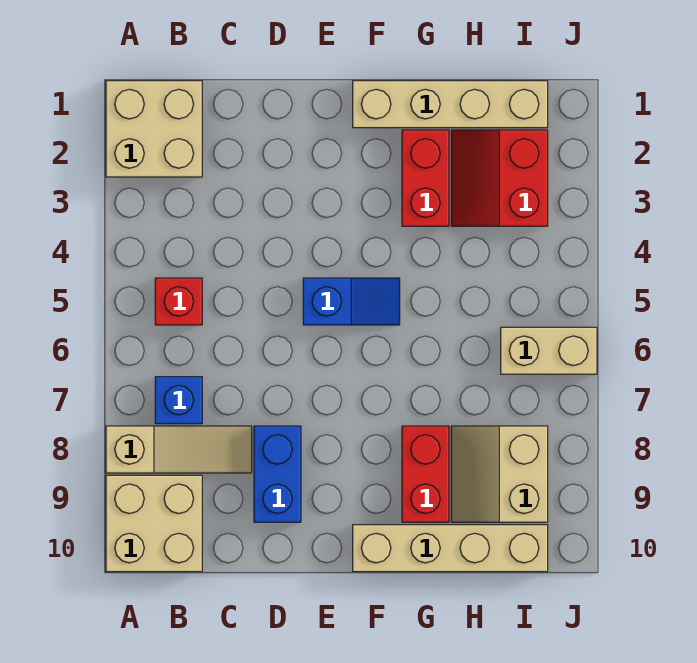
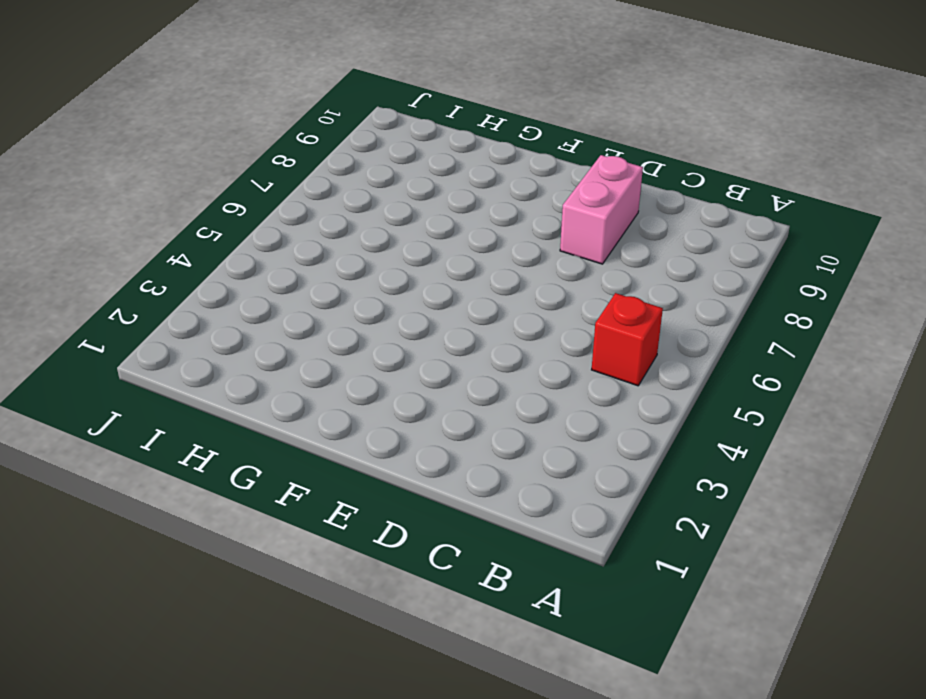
pink brick D8:D9 level 1 -> blue brick D8:D9 level 1
none -> tan brick A1:B2 level 1
none -> tan slope A8:C8 level 1 top A
none -> tan brick A9:B10 level 1

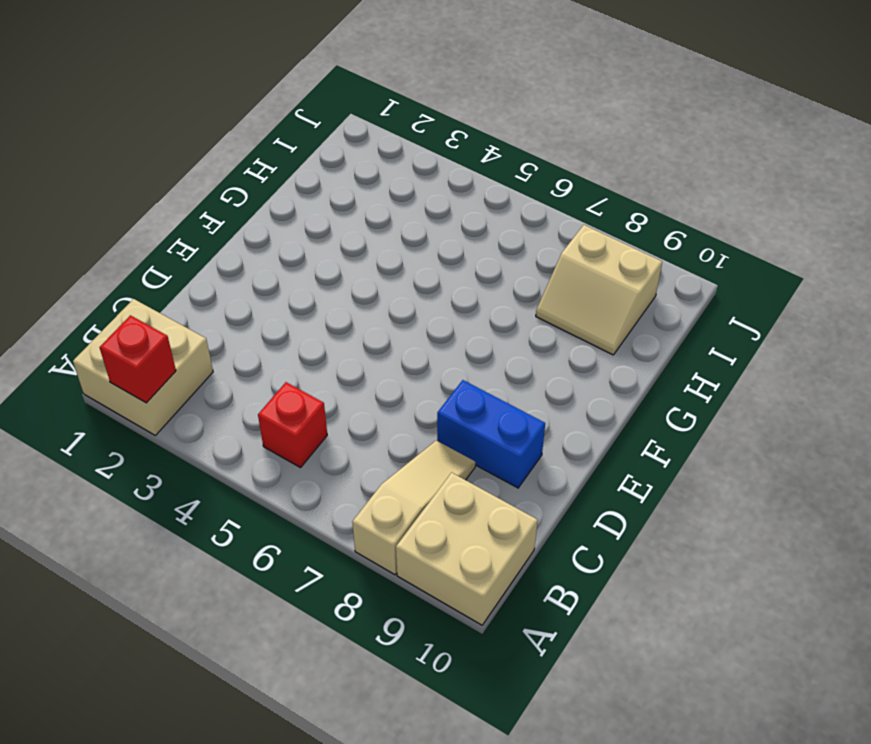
red brick A2 level 2 -> none
none -> blue brick B7 level 1
none -> blue slope E5:F5 level 1 top E
none -> tan brick F1:I1 level 1

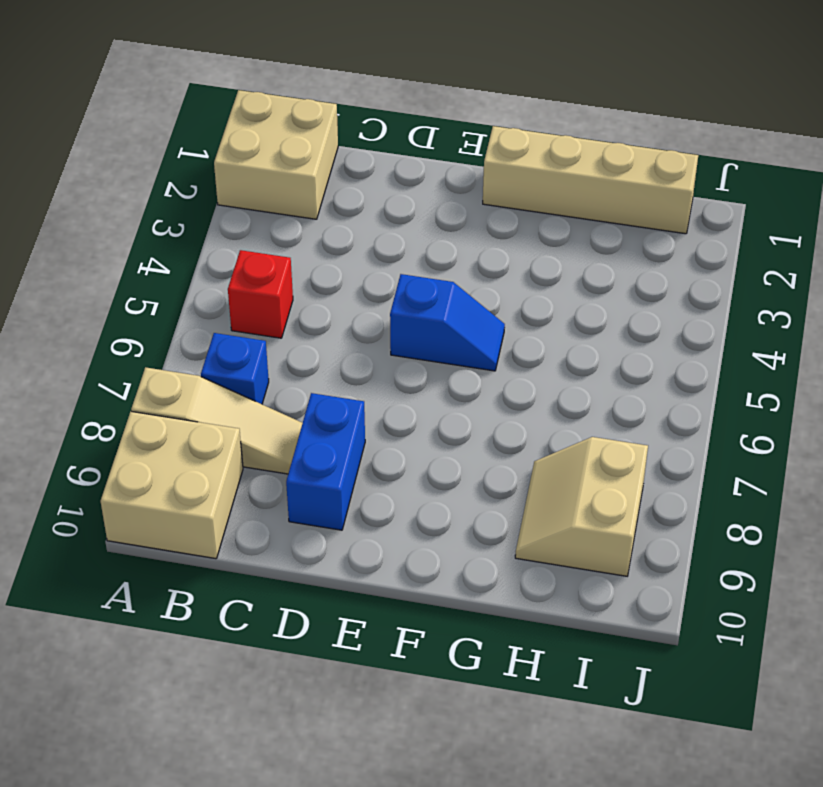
none -> tan brick F10:I10 level 1
none -> red brick G2:G3 level 1
none -> red brick G8:G9 level 1

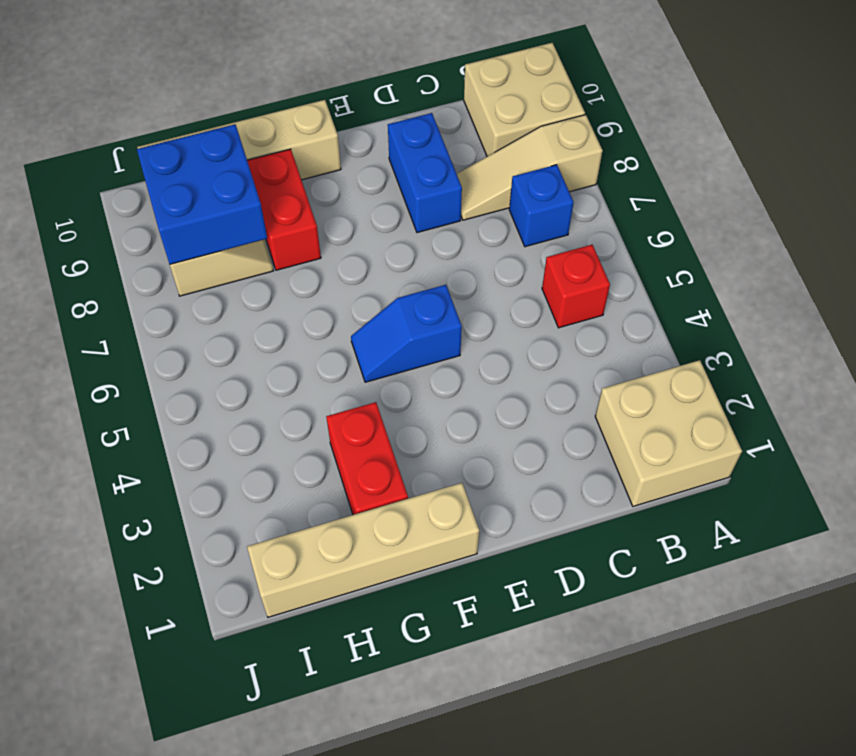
blue brick H8:I9 level 2 -> none
none -> red slope H2:I3 level 1 top I
none -> tan brick I6:J6 level 1

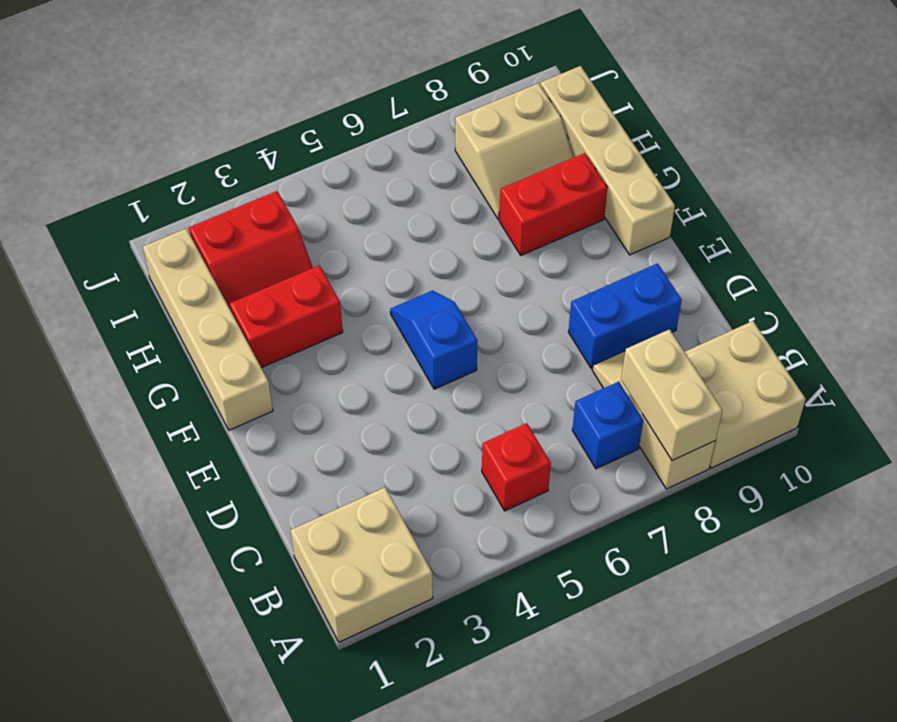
tan brick A8:B8 level 2 -> tan brick I6:J6 level 1

